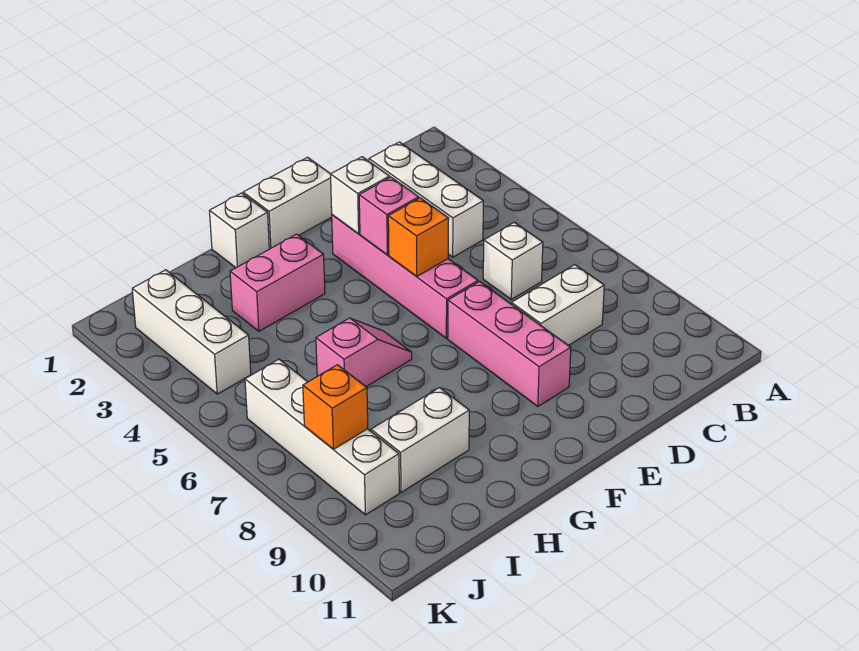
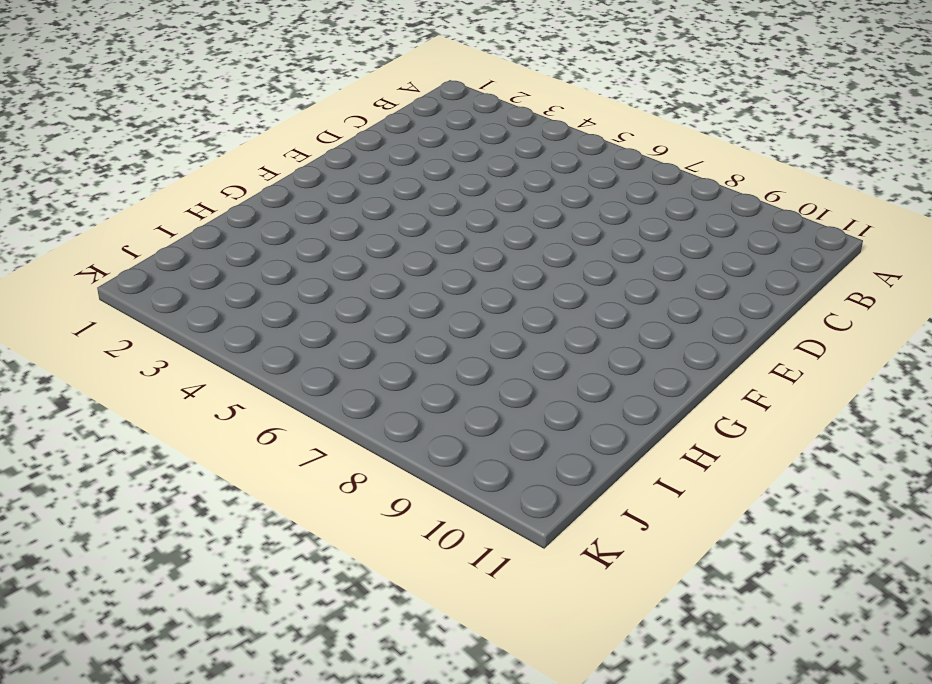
none -> white brick C2:C4 level 1
none -> white brick C6 level 1
none -> white brick C8:D8 level 1

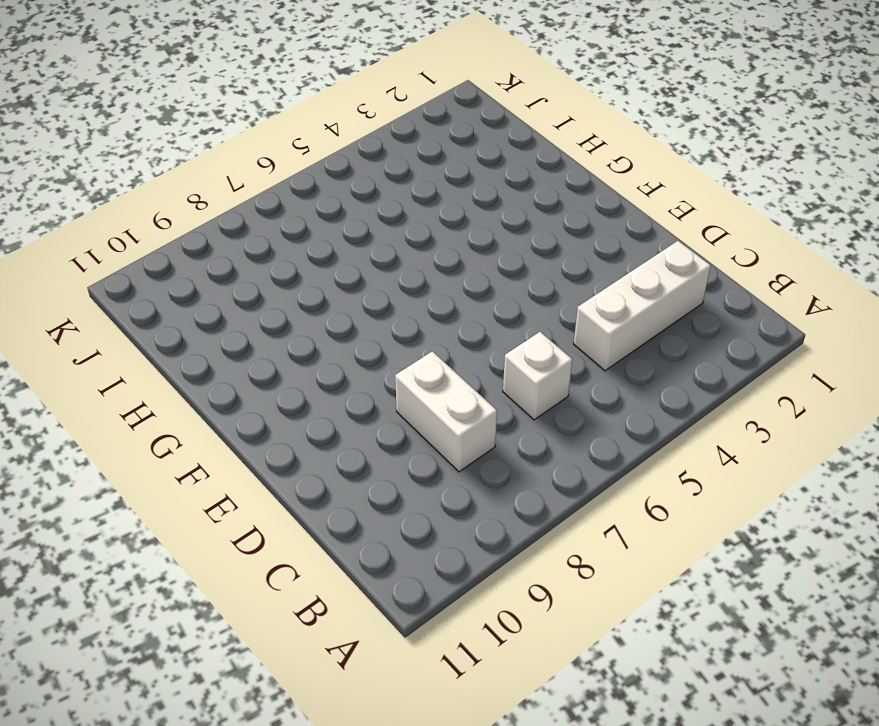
none -> white brick E1:F1 level 1
none -> pink brick E3:E6 level 1
none -> pink brick E7:E9 level 1

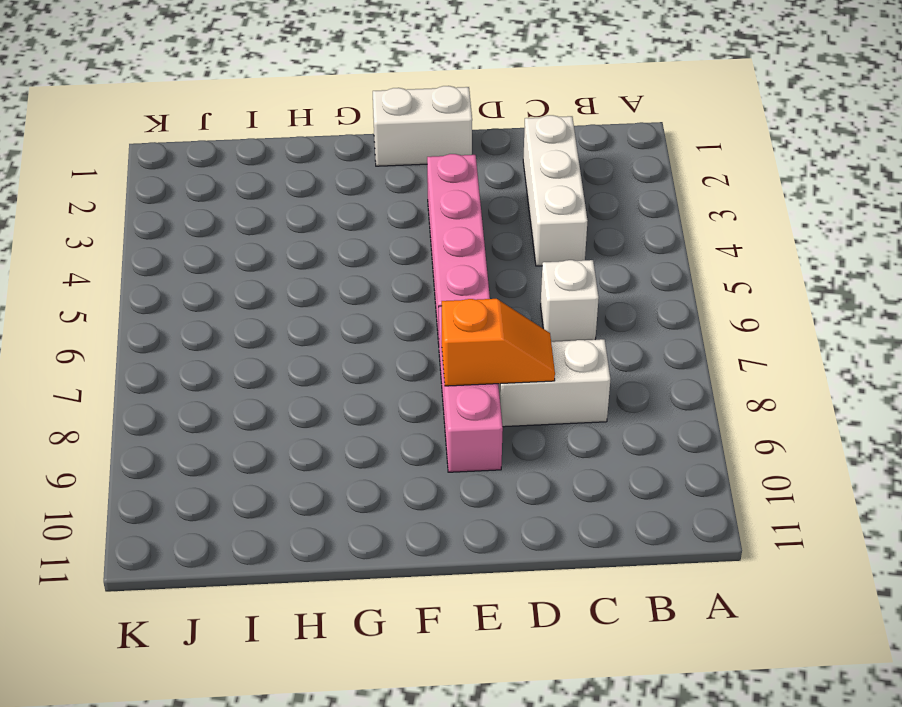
orange slope D8:E8 level 2 top E -> none
none -> white brick G1 level 1
none -> pink brick G3:H3 level 1
none -> pink slope G6:H6 level 1 top H

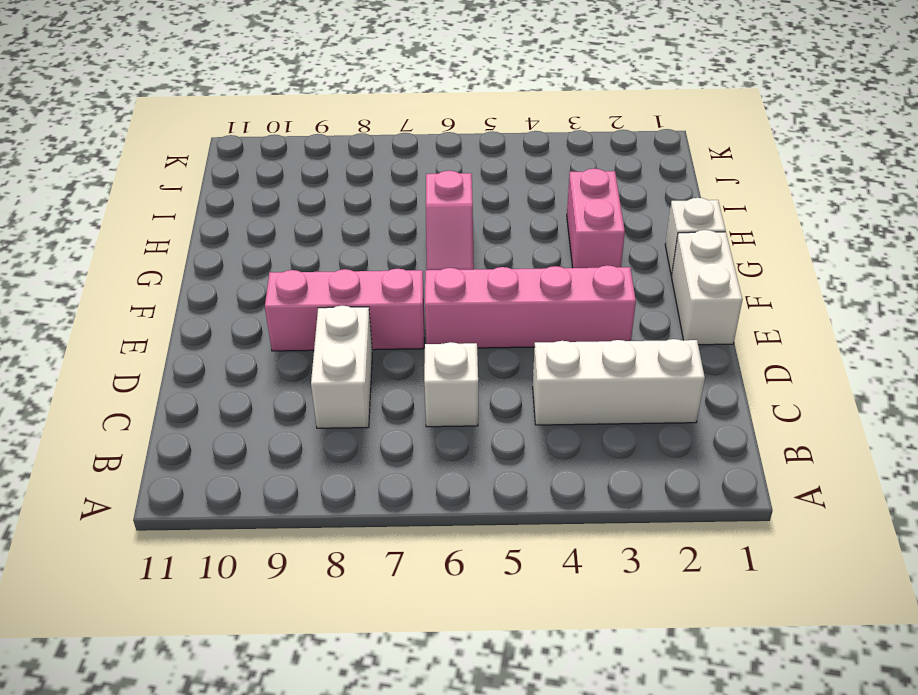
none -> white brick H9:I9 level 1
none -> white brick J2:J4 level 1
none -> white brick J6:J9 level 1

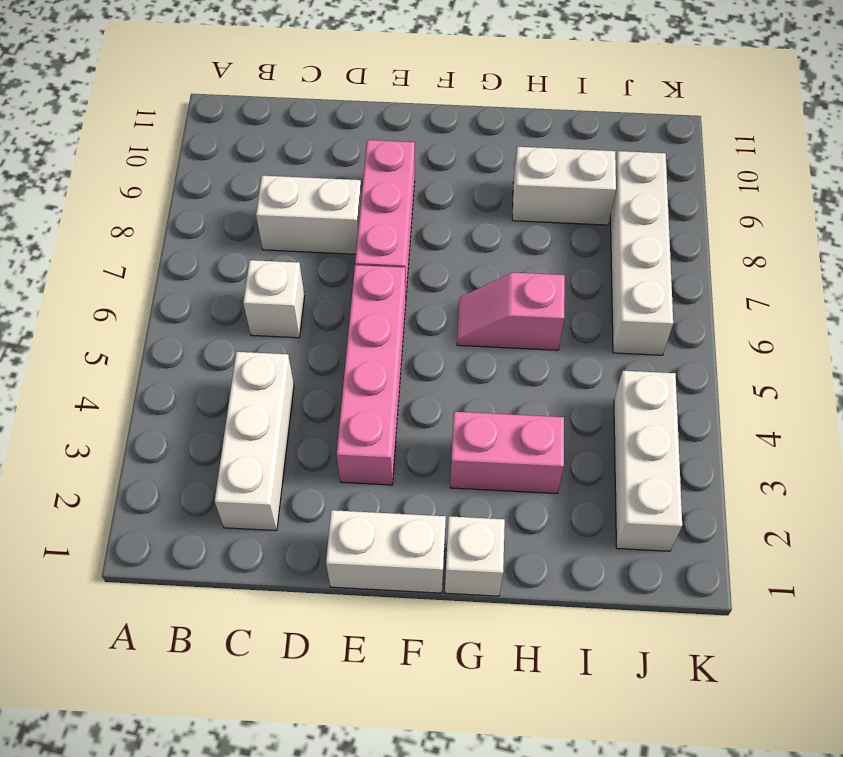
none -> white brick E3 level 2
none -> pink brick E4 level 2
none -> orange brick E5 level 2

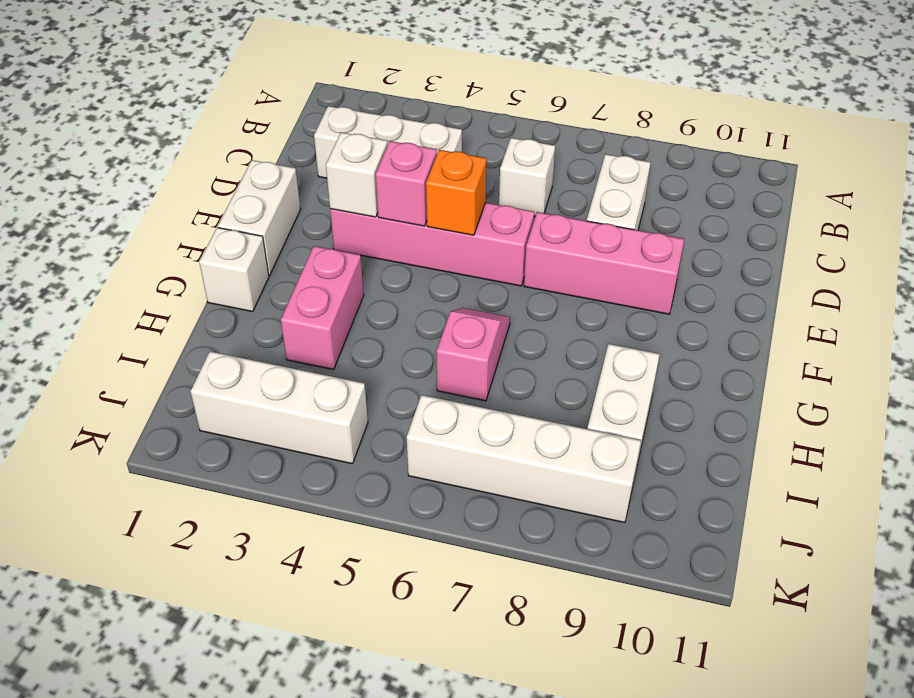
none -> orange brick J8 level 2

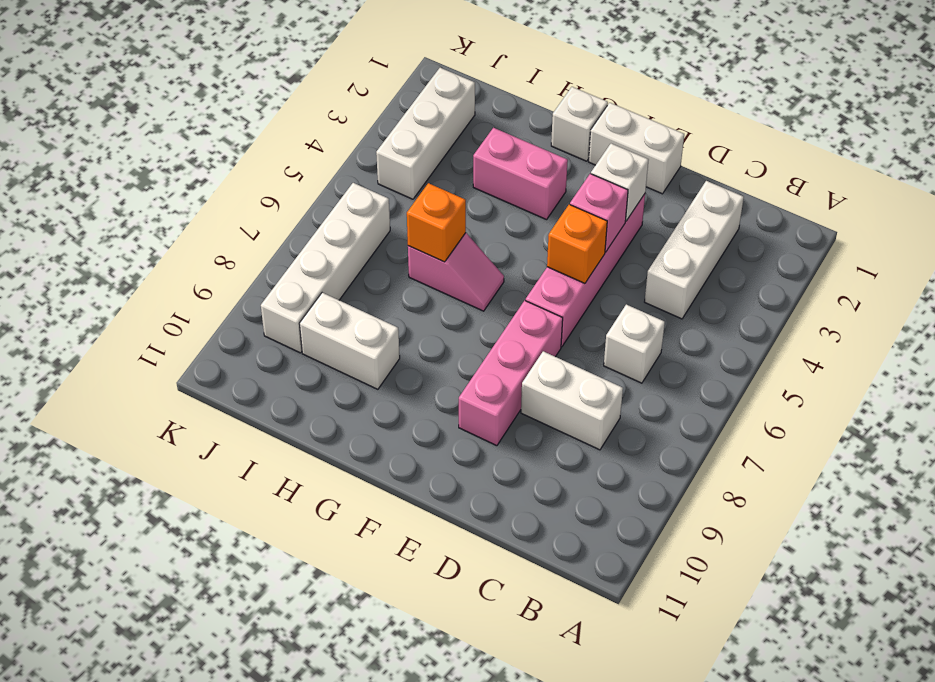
orange brick H6 level 2 -> orange brick J8 level 2

